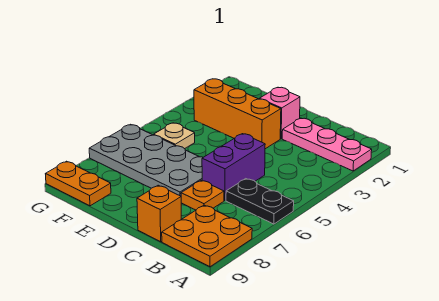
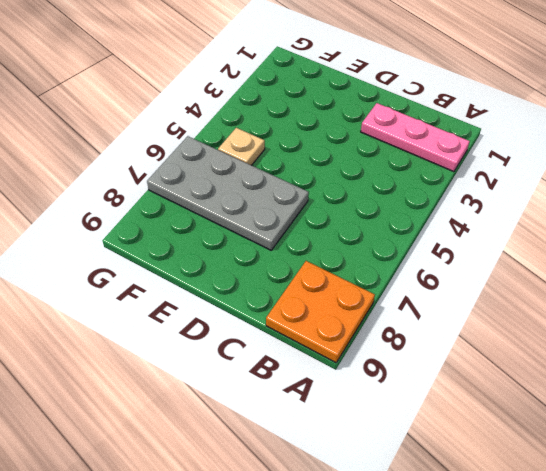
none -> black plate A6:B6 level 1
none -> purple brick C5:C6 level 1

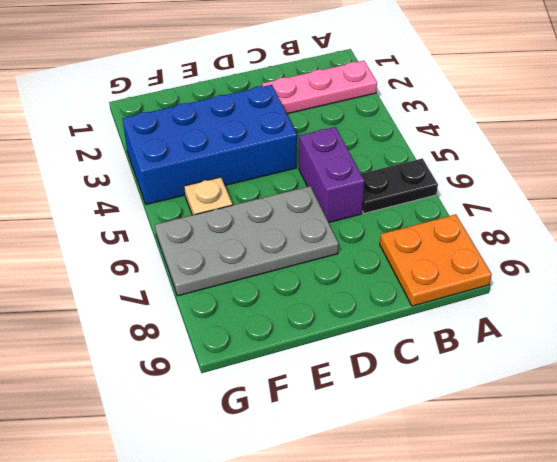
blue brick D3:G4 level 1 -> orange brick D3:F3 level 1
none -> orange plate C7 level 1
none -> orange brick C9 level 1

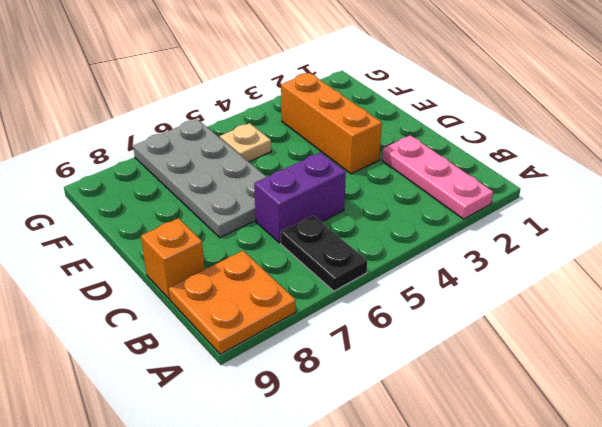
none -> orange plate C7 level 1
none -> pink brick D2 level 1

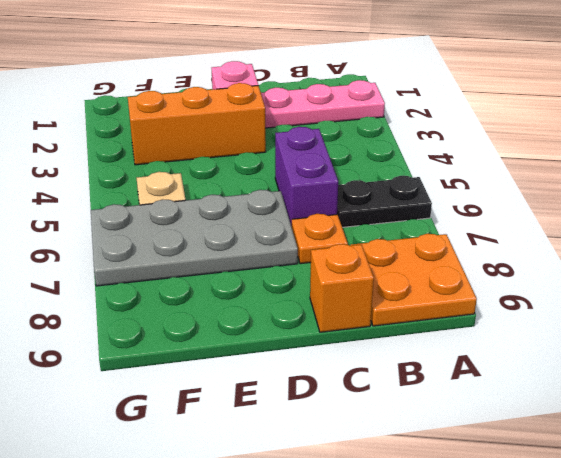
none -> orange plate F9:G9 level 1

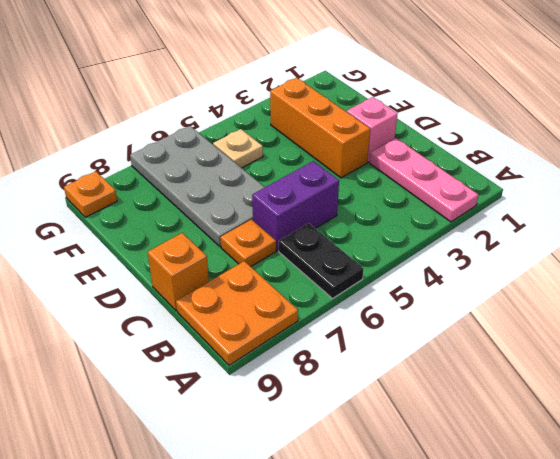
orange plate G9 level 1 -> orange plate F9:G9 level 1

